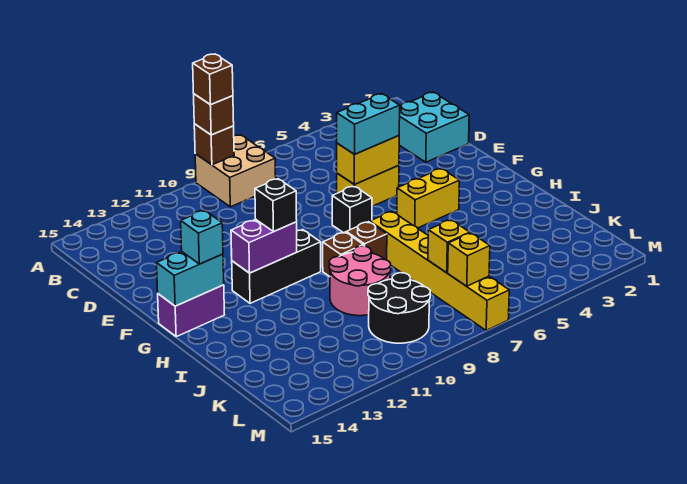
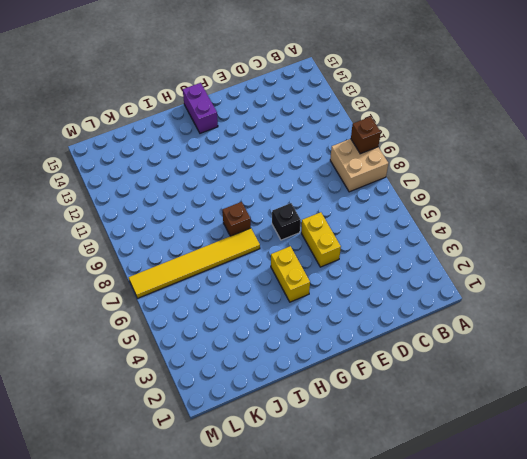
yellow tile H7:M7 level 1 -> yellow brick H7:M7 level 1
none -> cyan brick C1:D2 level 1
none -> black brick G10:G12 level 1
none -> brown brick H9 level 1

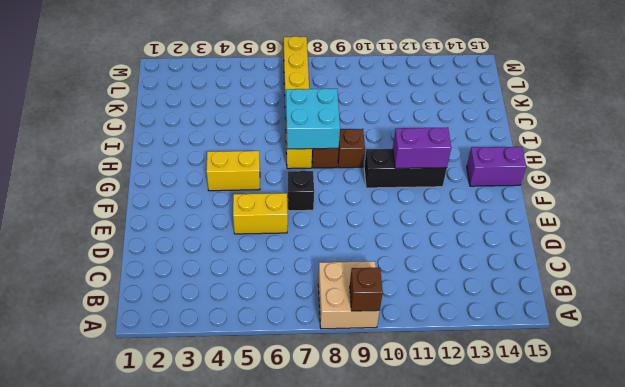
cyan brick H7:I8 level 2 -> cyan brick C1:D2 level 1
none -> pink round brick I9:J10 level 1
none -> black round brick K9:L10 level 1
none -> yellow brick E5:E6 level 2

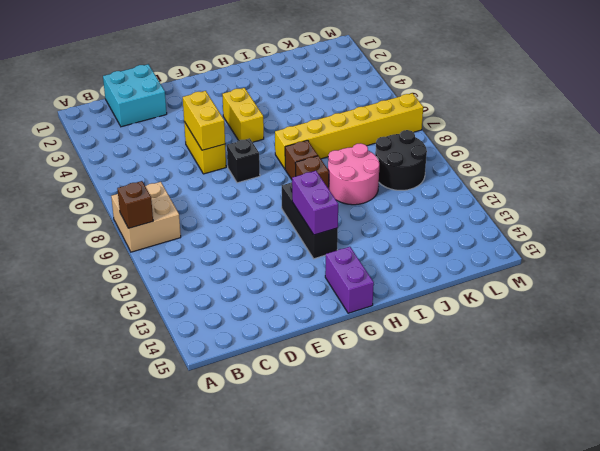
none -> cyan brick G14:G15 level 2
none -> yellow brick K7 level 2
none -> yellow brick L7 level 2

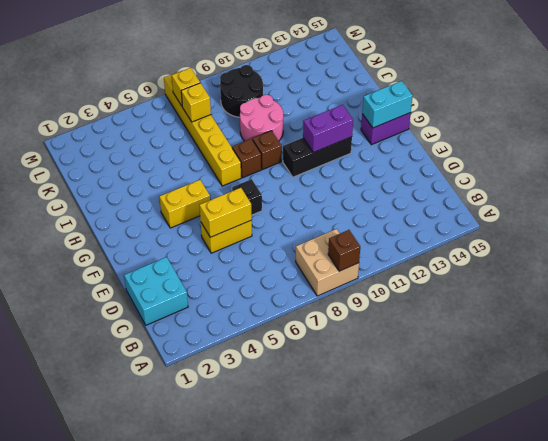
none -> brown brick A9 level 3
none -> cyan brick E5:E6 level 3
none -> black brick G11 level 3

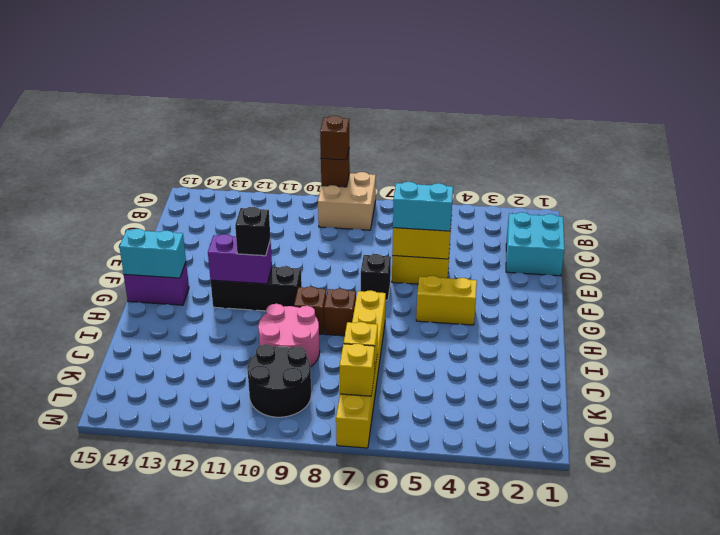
none -> cyan brick G14 level 3
none -> brown brick A9 level 4

